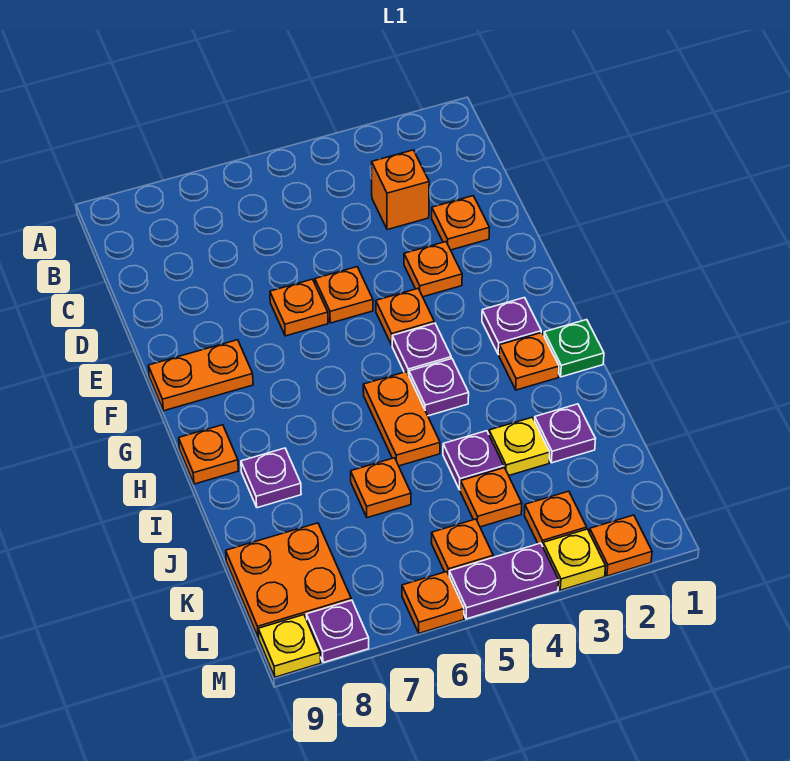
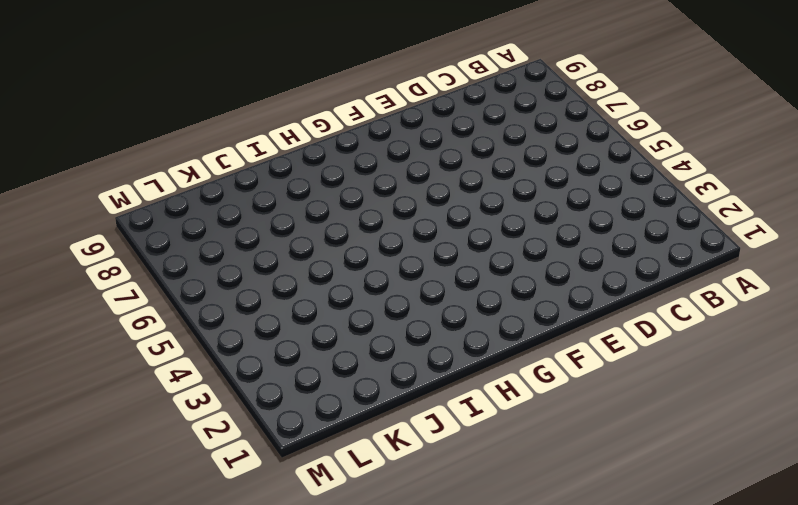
none -> orange brick C3 level 1
none -> orange plate D2 level 1
none -> orange plate E3 level 1

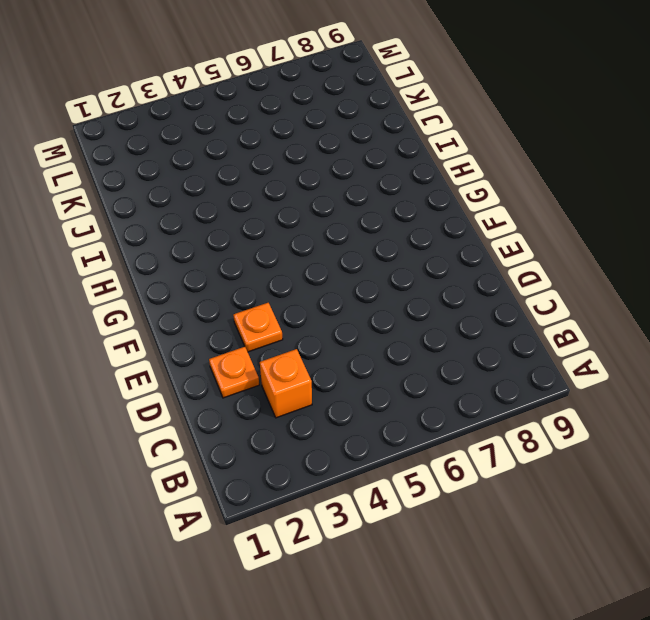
none -> orange plate E5 level 1
none -> orange plate E6 level 1
none -> orange plate F4 level 1

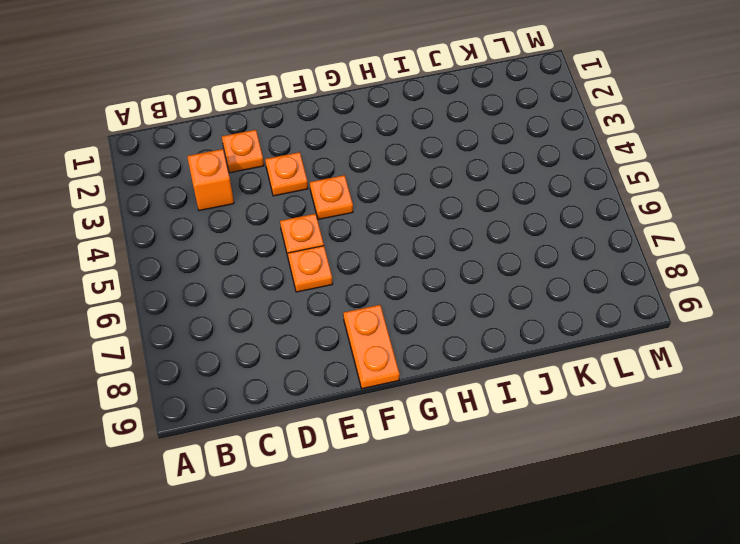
none -> purple plate G2 level 1
none -> purple plate G4 level 1
none -> green plate H1 level 1

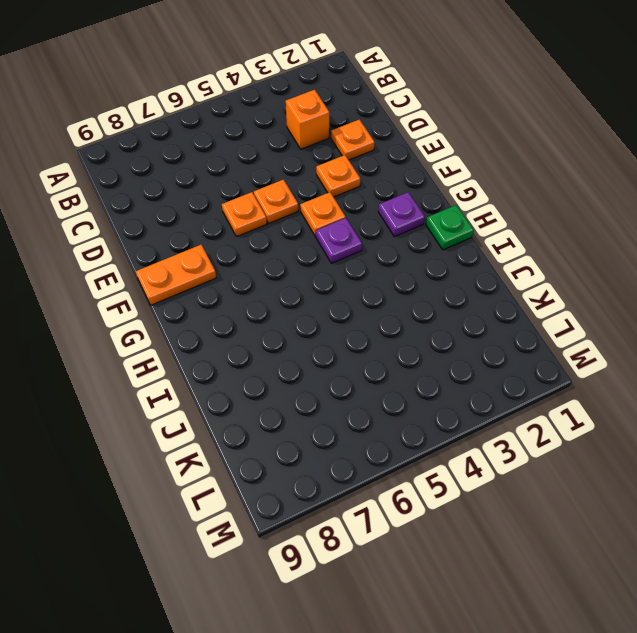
none -> orange plate H2 level 1
none -> purple plate H4 level 1
none -> orange plate H5:I5 level 1

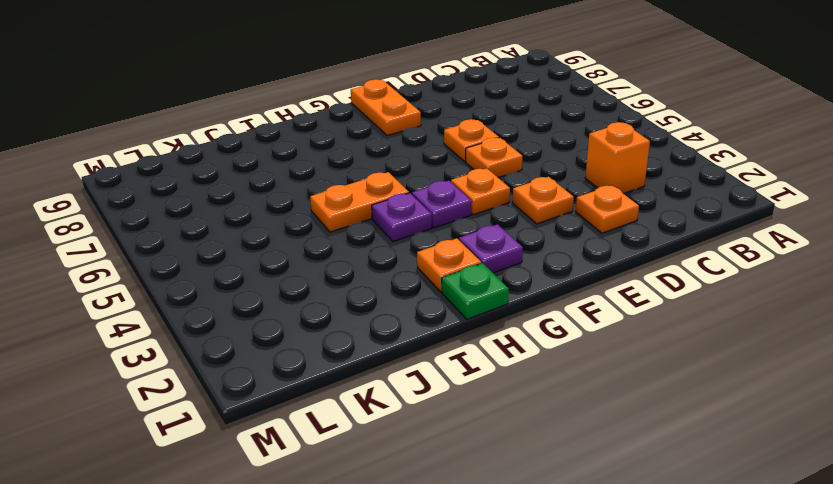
none -> orange plate H9 level 1
none -> purple plate I8 level 1
none -> purple plate J2 level 1

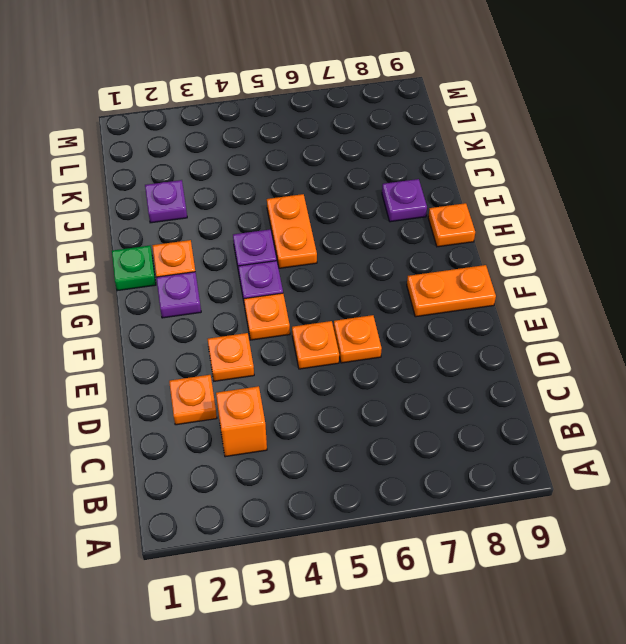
none -> yellow plate J3 level 1
none -> purple plate J4 level 1
none -> orange plate J6 level 1

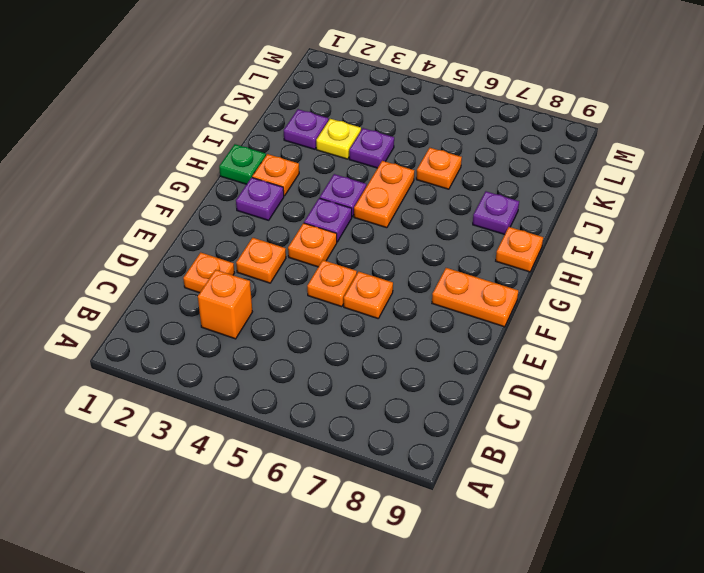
none -> orange plate K4 level 1
none -> orange plate K8:L9 level 1
none -> orange plate L3 level 1

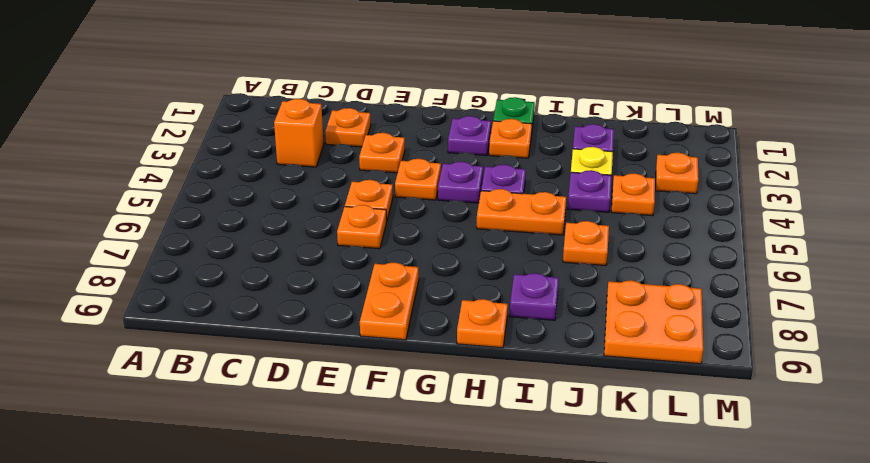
none -> orange plate L5 level 1
none -> orange plate M2 level 1
none -> yellow plate M3 level 1

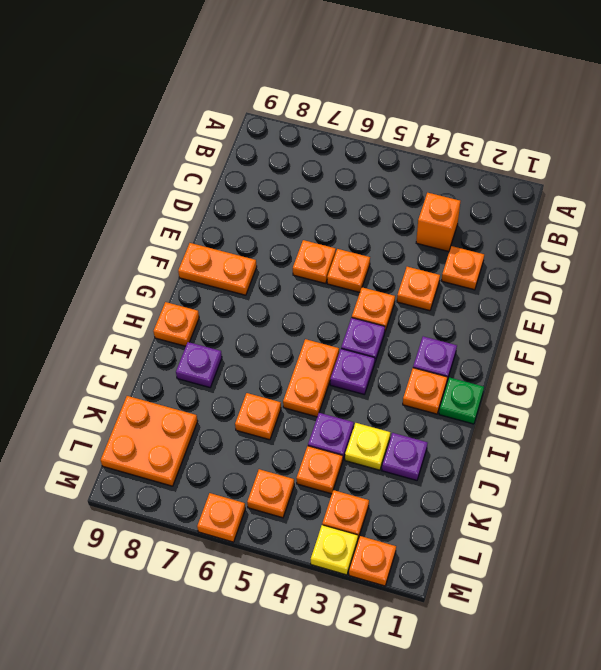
none -> purple plate M4:M5 level 1
none -> purple plate M8 level 1
none -> yellow plate M9 level 1

